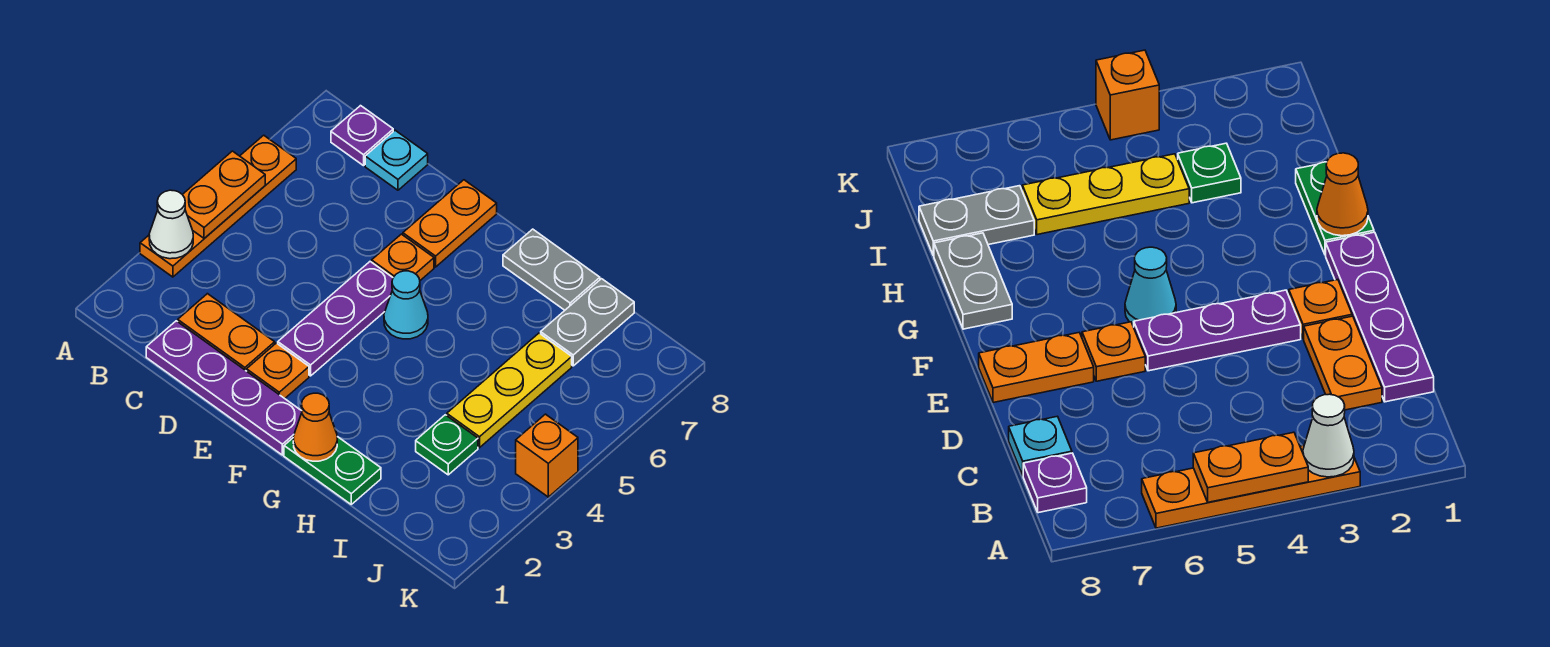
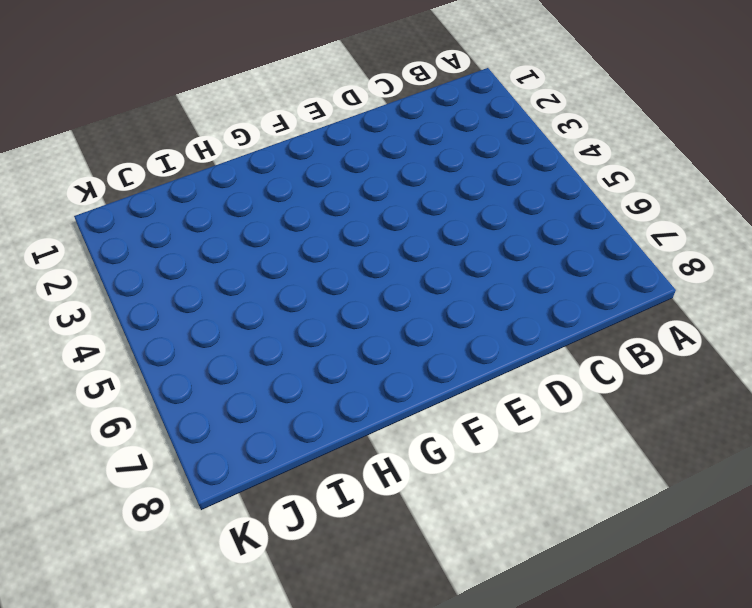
none -> orange plate A3:A6 level 1
none -> purple plate B8 level 1
none -> purple plate C1:F1 level 1

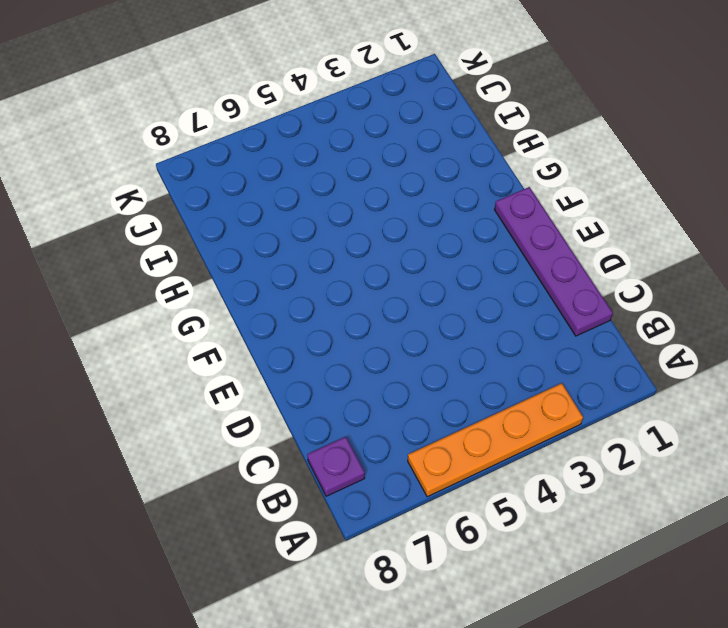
none -> orange plate C2:D2 level 1
none -> cyan plate C8 level 1
none -> orange plate E2 level 1

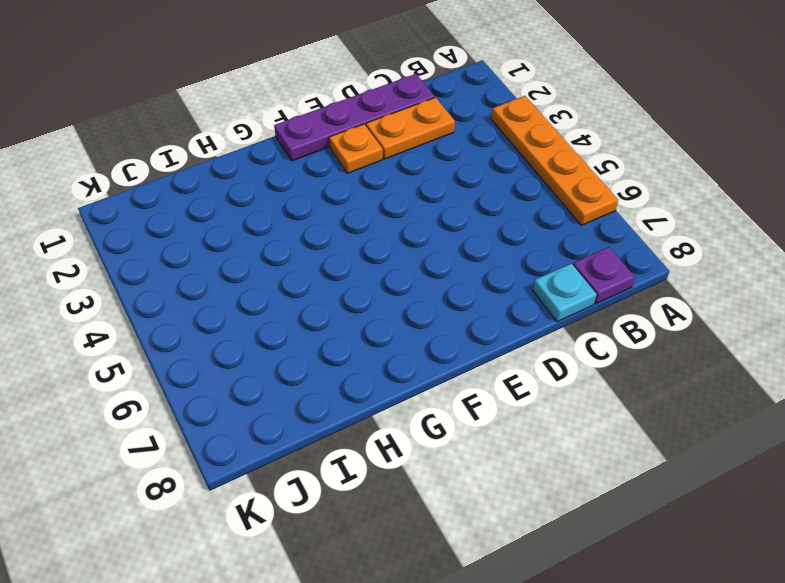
none -> purple plate E3:E5 level 1
none -> orange plate E6 level 1
none -> orange plate E7:E8 level 1

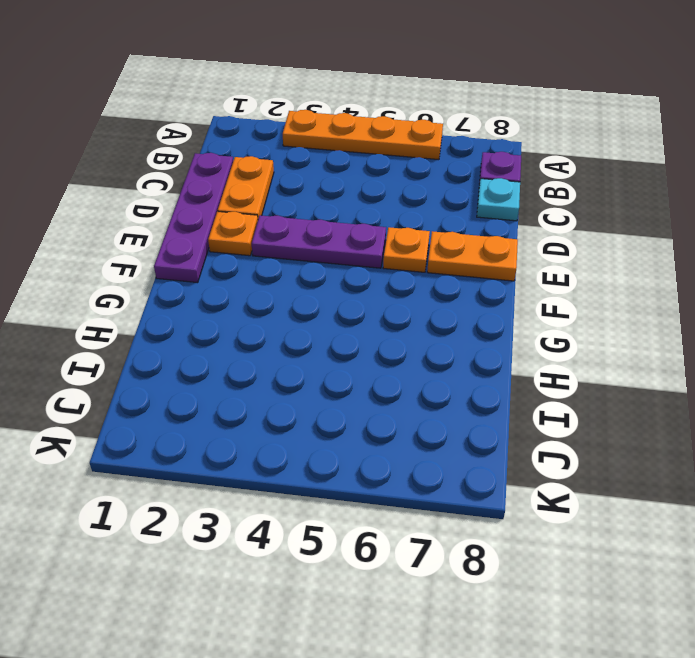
none -> cyan cone F5 level 1
none -> green plate G1:H1 level 1
none -> grey plate G8:H8 level 1

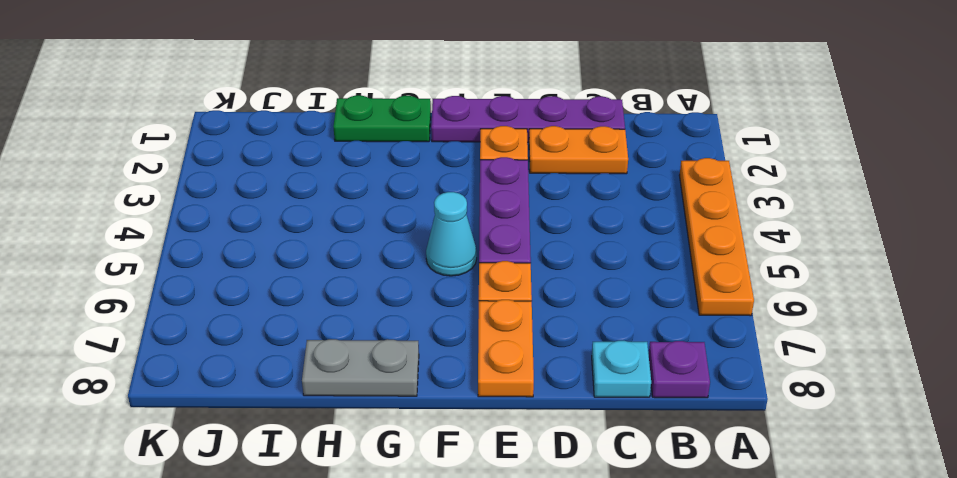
none -> green plate I3 level 1
none -> yellow plate I4:I6 level 1
none -> grey plate I7:I8 level 1

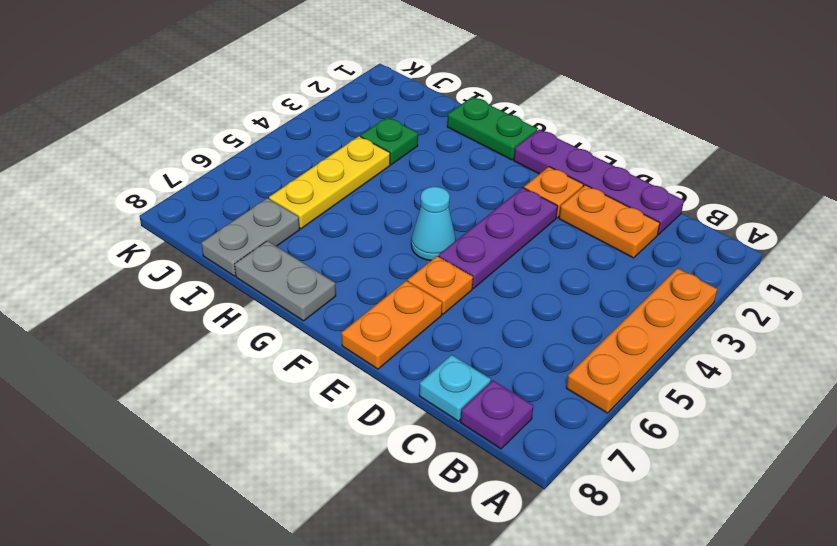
none -> orange brick K4 level 1
none -> white cone A3 level 2
none -> orange plate A4:A5 level 2

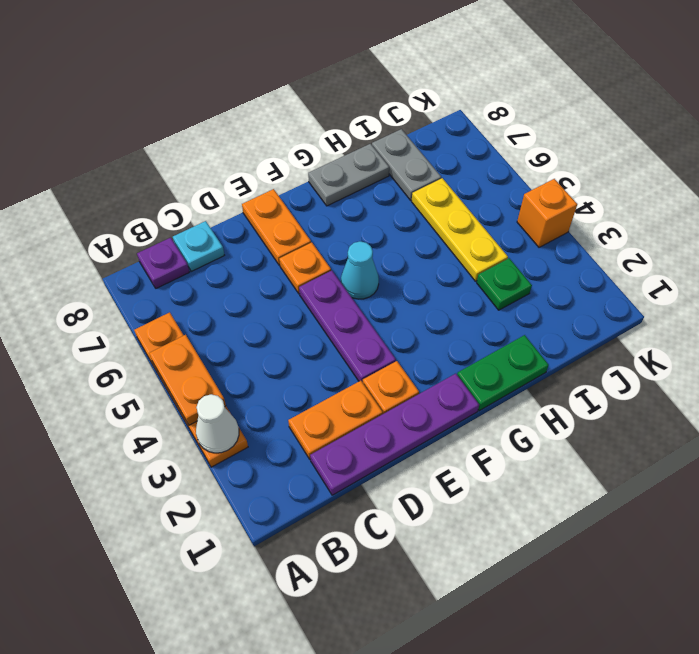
none -> orange cone G1 level 2

